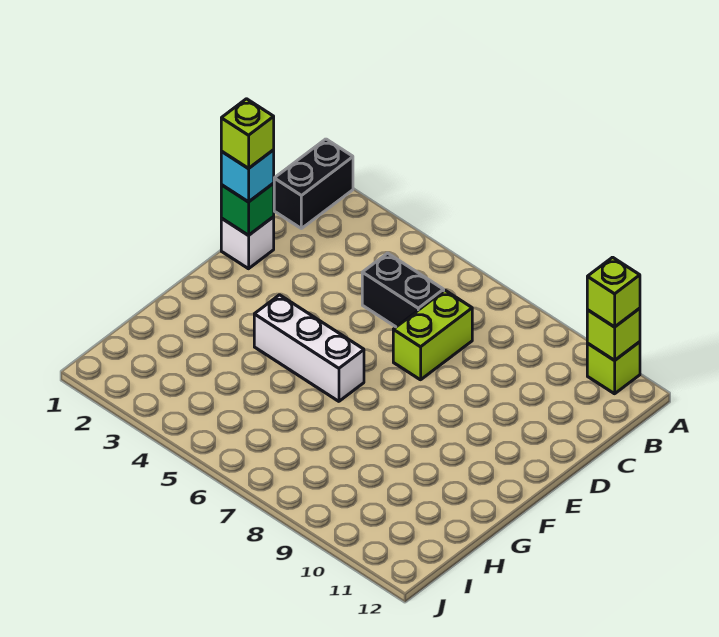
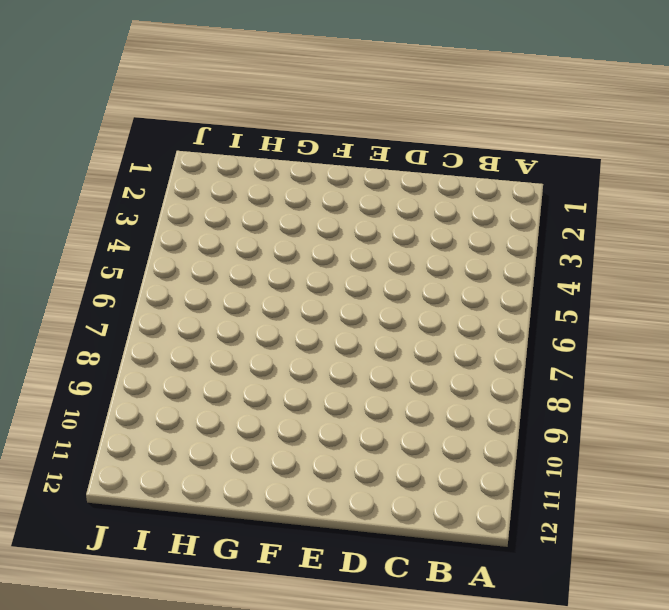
none -> black brick A1:B1 level 1
none -> lime brick A11 level 1

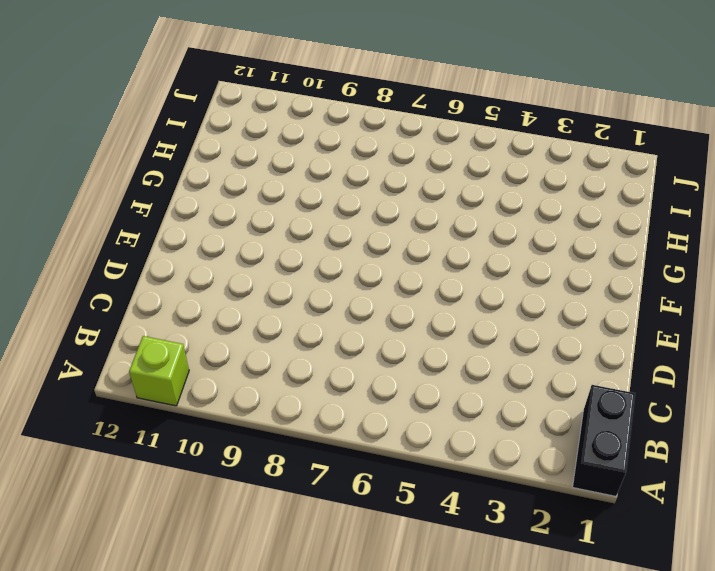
none -> black brick C5:C6 level 1
none -> lime brick C7:D7 level 1

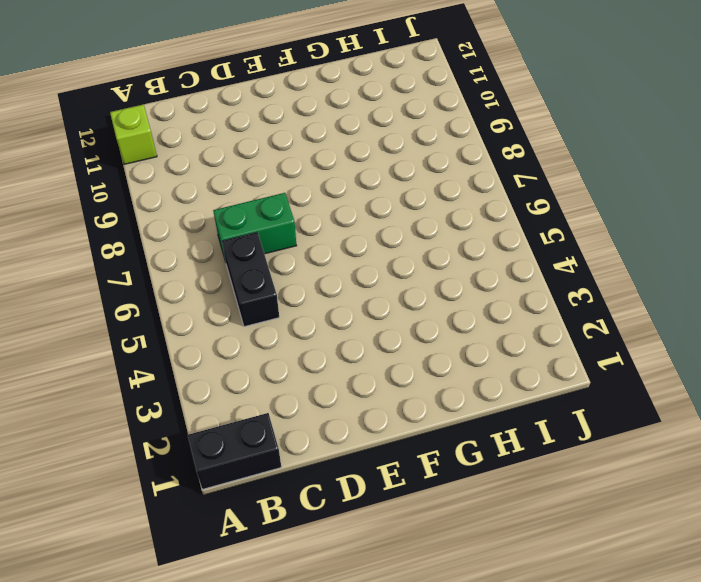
green brick C7:D7 level 1 -> lime brick C7:D7 level 1
none -> white brick D1 level 1
none -> white brick F4:F6 level 1

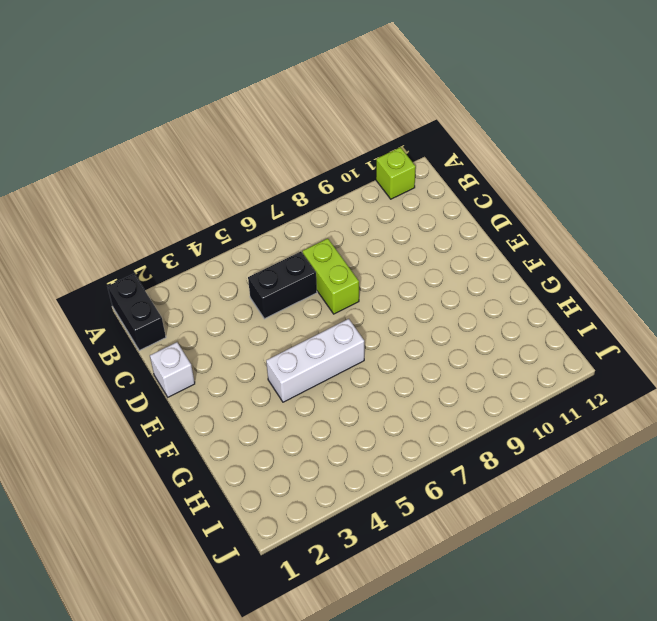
none -> lime brick A11 level 2
none -> green brick D1 level 2

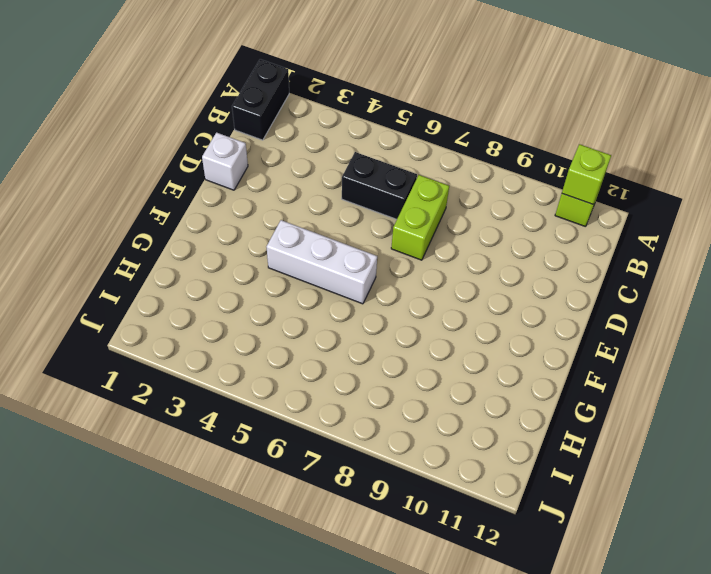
none -> green brick D1 level 2
none -> lime brick A11 level 3

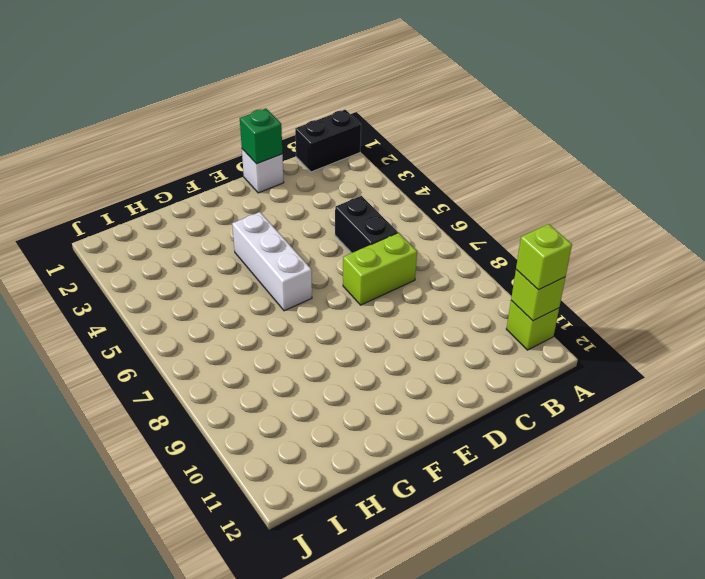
none -> cyan brick D1 level 3
none -> lime brick D1 level 4

